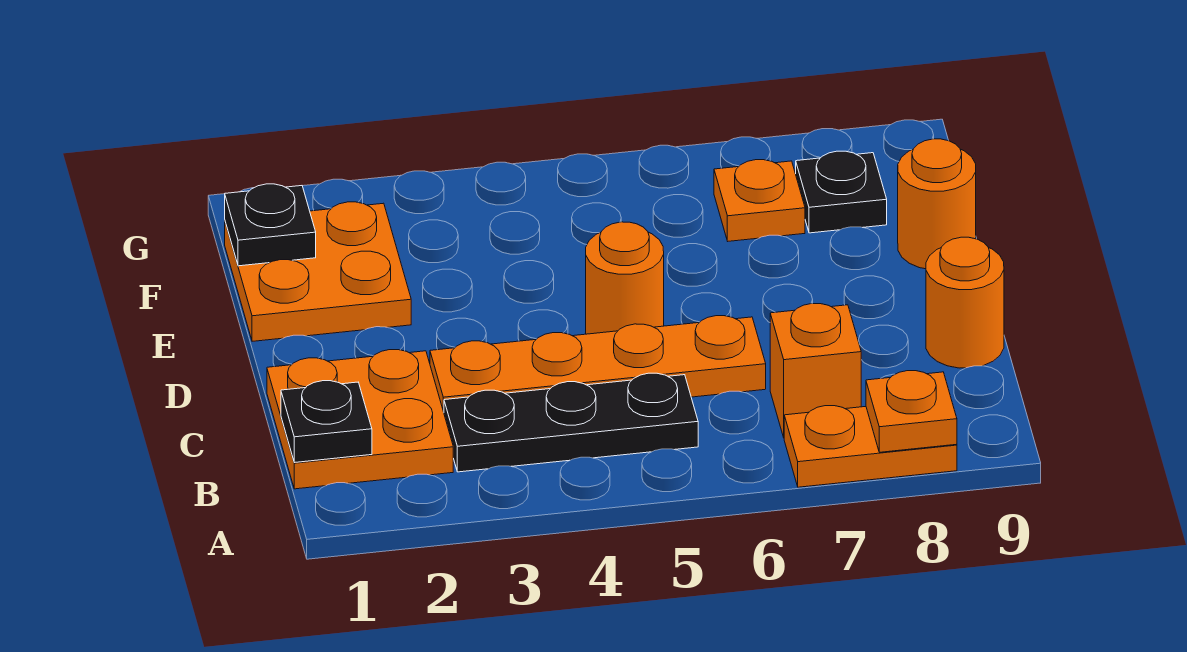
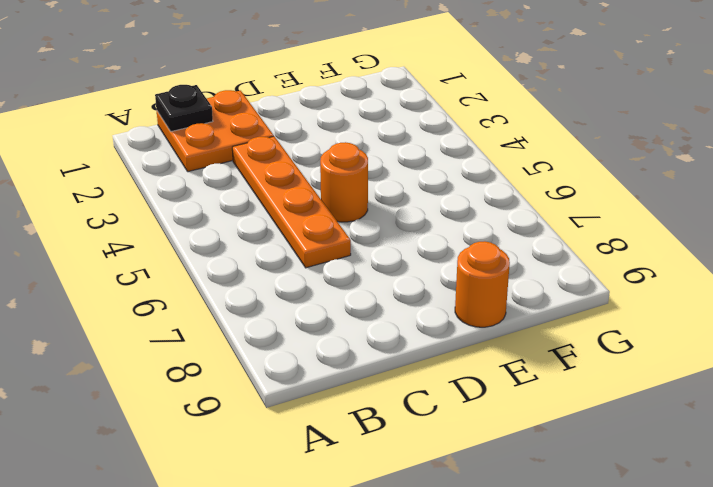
none -> orange plate A7:A8 level 1
none -> black plate B3:B5 level 1
none -> orange brick B7 level 1

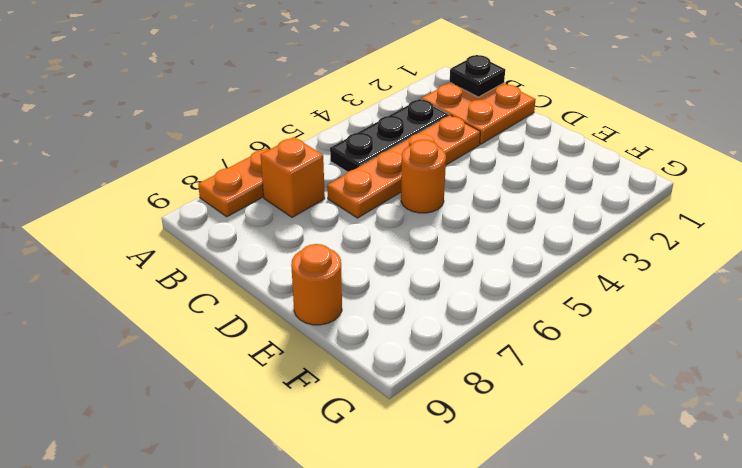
none -> orange round brick C9 level 1
none -> orange plate E1:F2 level 1
none -> orange plate F7 level 1

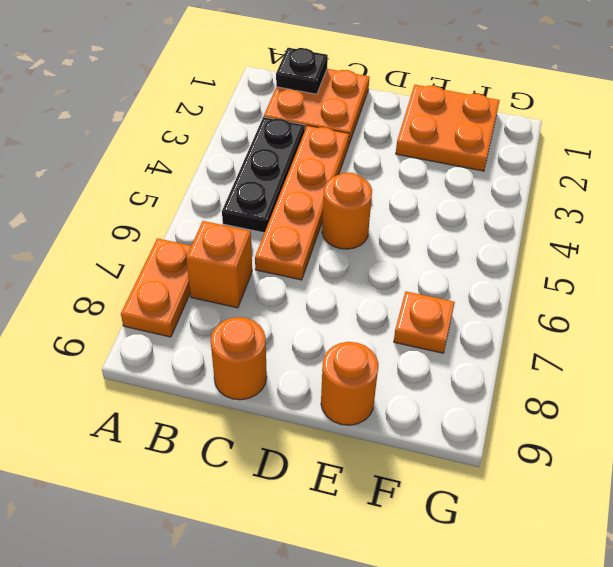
none -> black plate F8 level 1
none -> orange plate A8 level 2
none -> black plate F1 level 2

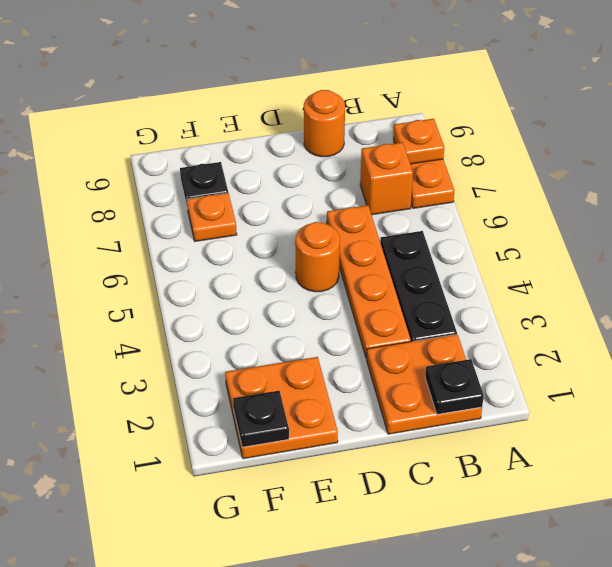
none -> orange round brick E9 level 1

